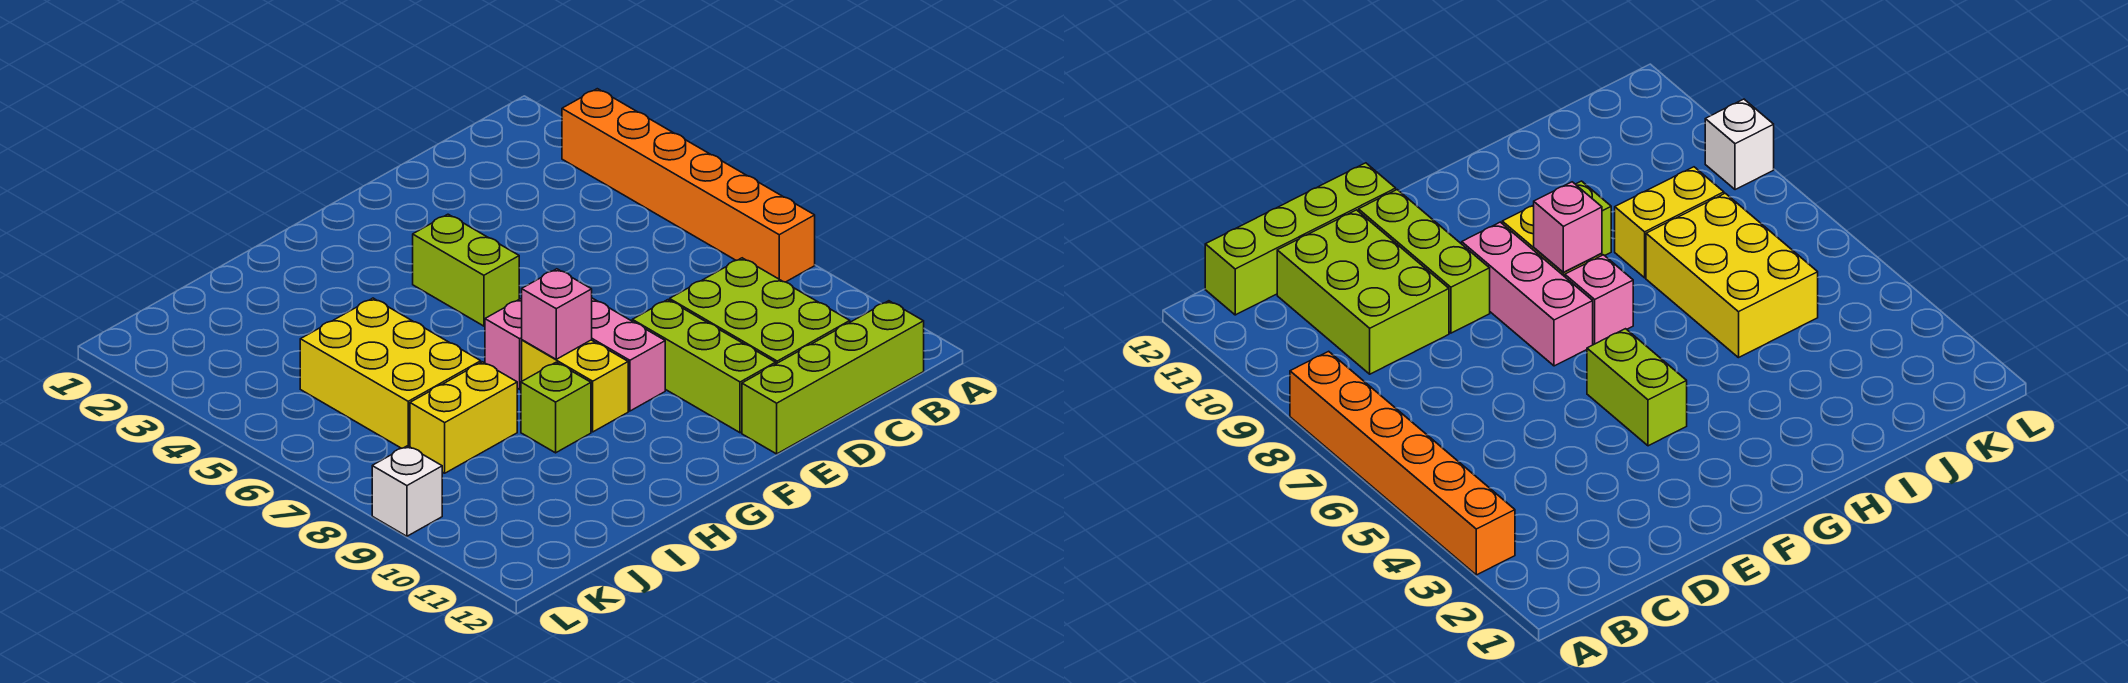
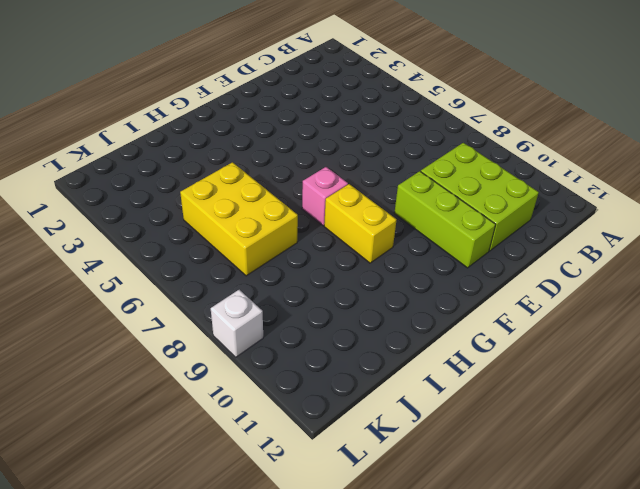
none -> orange brick A3:A8 level 1
none -> lime brick B12:E12 level 1
none -> lime brick F4:F5 level 1

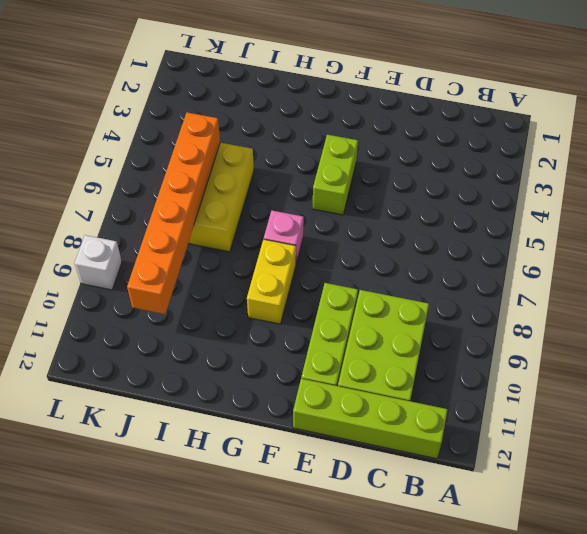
orange brick J5:J10 level 2 -> orange brick A3:A8 level 1
none -> pink brick F7:F9 level 1
none -> lime brick H9 level 1
none -> yellow brick I8:J8 level 1

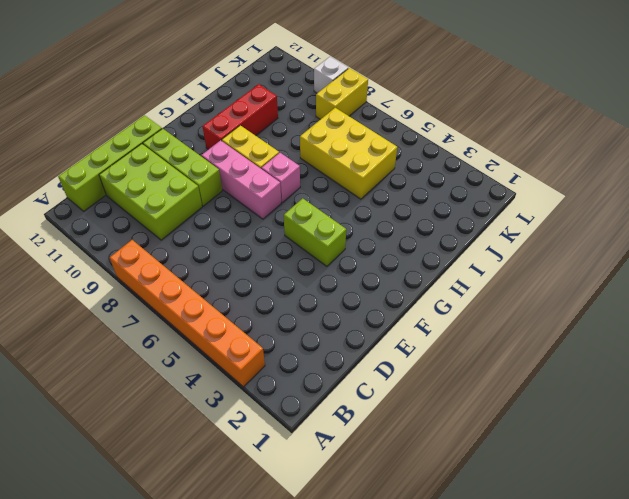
red brick G10:I10 level 1 -> none
yellow brick K8:L8 level 1 -> yellow brick I8:J8 level 1
none -> lime brick H9 level 1
none -> pink brick G8 level 2

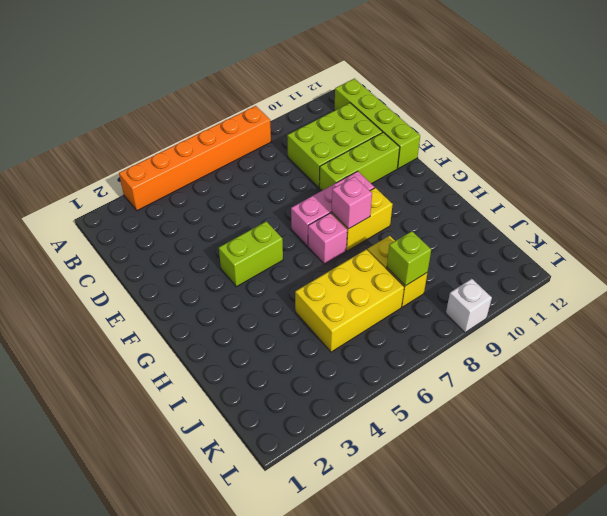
lime brick J8 level 2 -> lime brick H9 level 1

